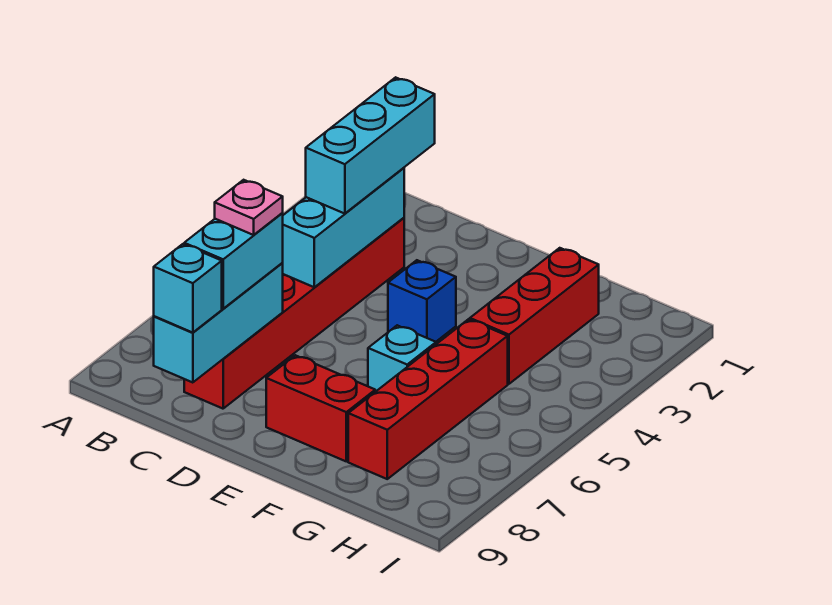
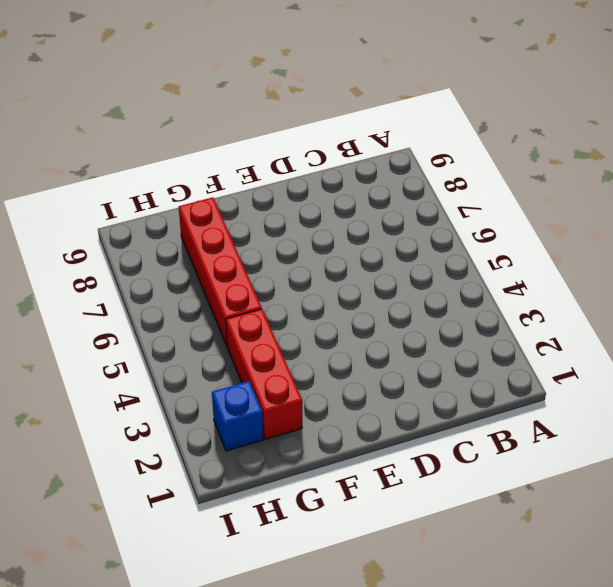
blue brick H2 level 1 -> blue brick E4 level 1
none -> red brick C3:C8 level 1
none -> red brick E8:F8 level 1
none -> cyan brick F6 level 1

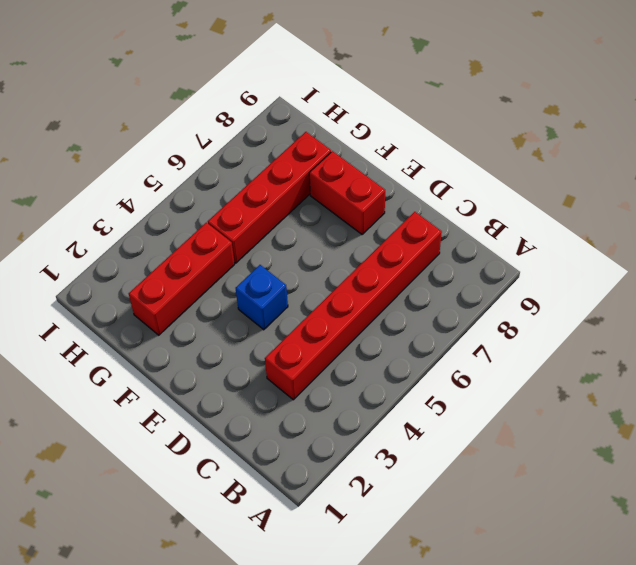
none -> cyan brick F6 level 1
none -> cyan brick C3:C5 level 2
none -> cyan brick C7:C9 level 2

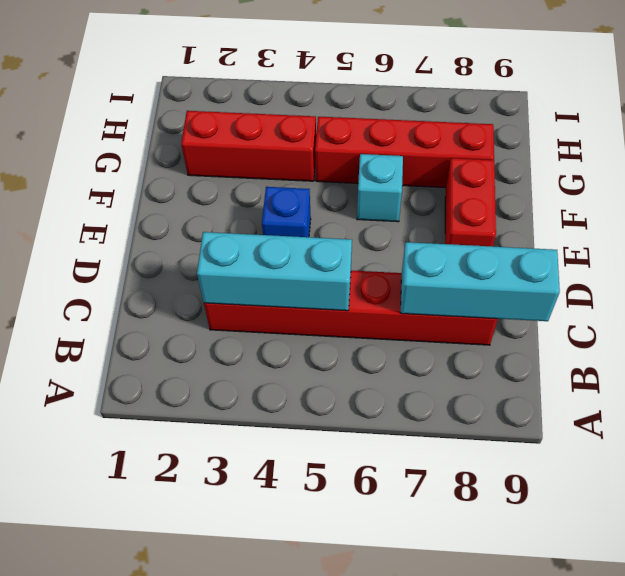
none -> cyan brick C2:C4 level 3
none -> cyan brick C7:C8 level 3
none -> cyan brick C9 level 3

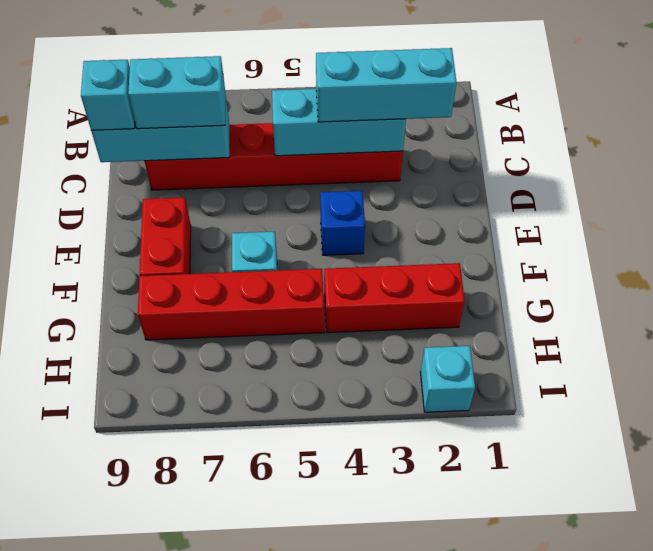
cyan brick I2 level 1 -> none
none -> pink plate C7 level 4

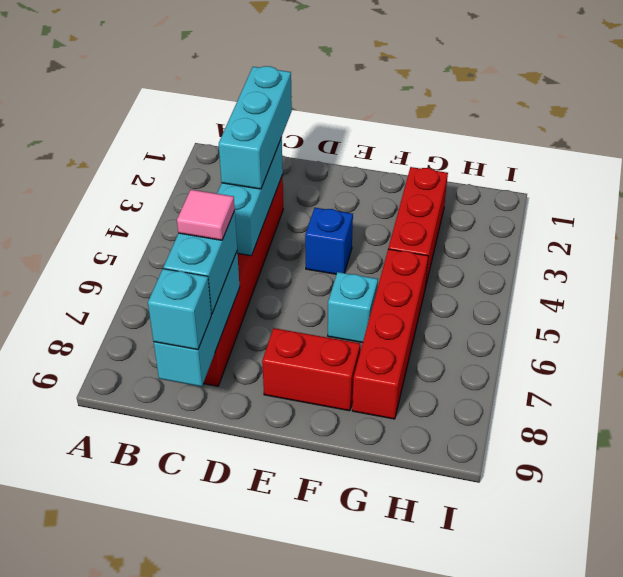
pink tile C7 level 4 -> pink plate C7 level 4

